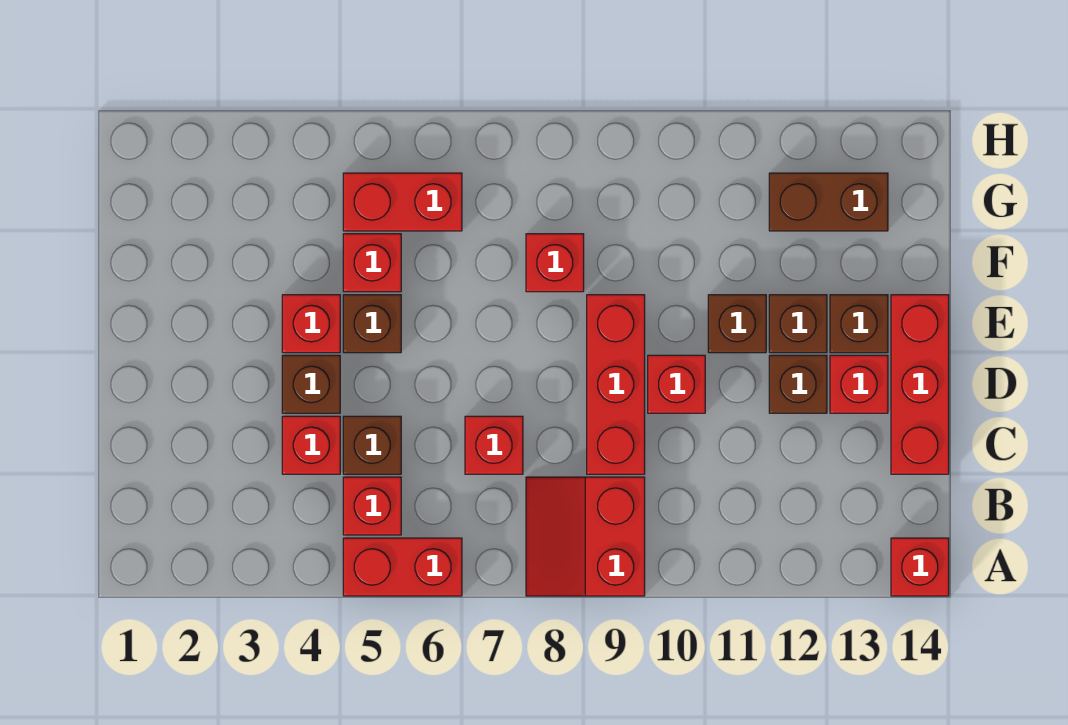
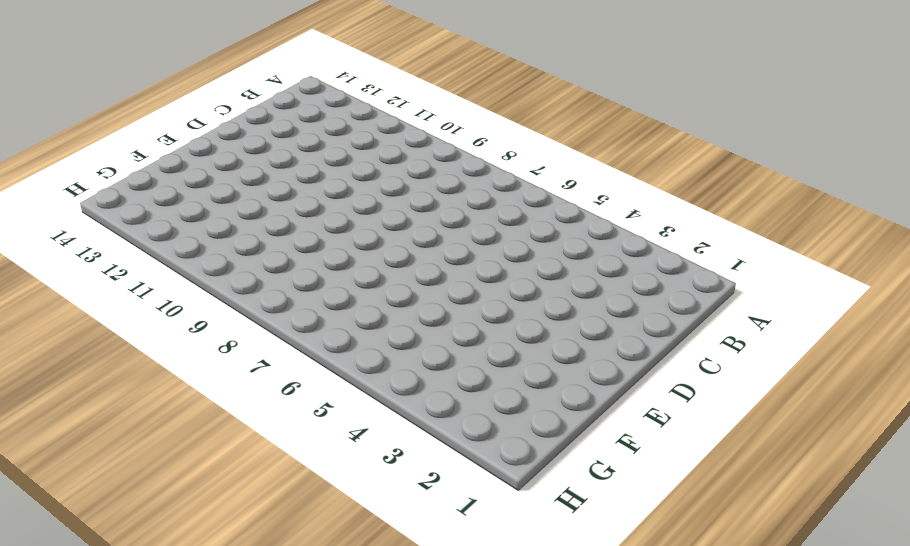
none -> red brick A5:A6 level 1
none -> red slope A8:B9 level 1 top 9
none -> red brick A14 level 1

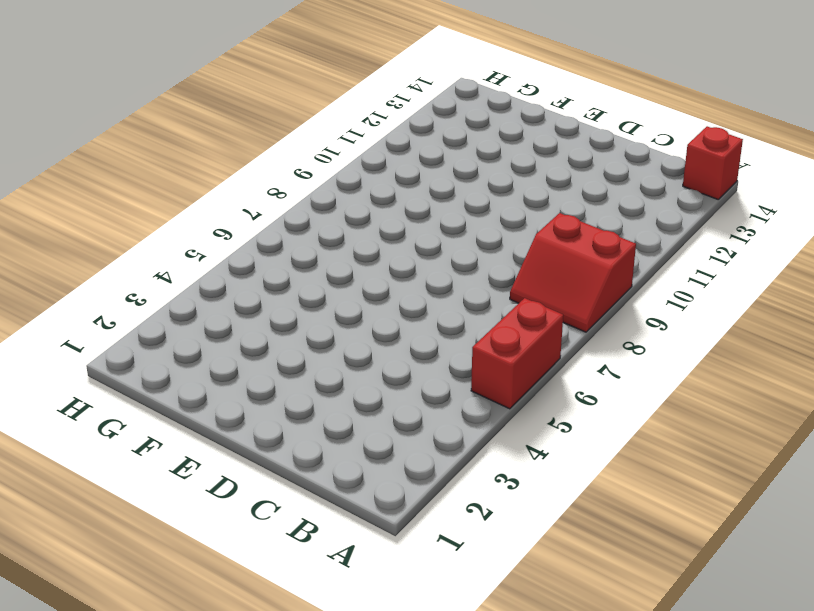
none -> red brick B5 level 1
none -> red brick C4 level 1
none -> brown brick C5 level 1

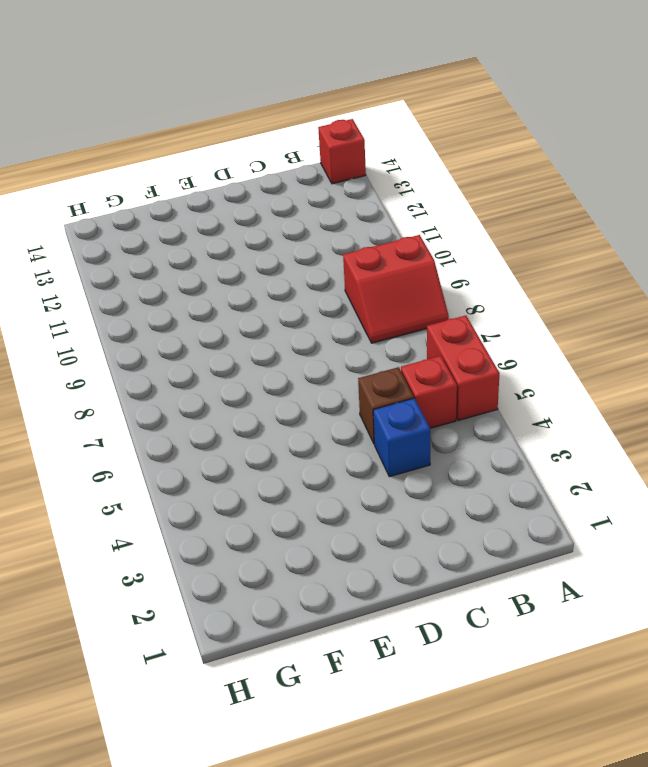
blue brick C4 level 1 -> red brick C4 level 1
none -> red brick C7 level 1
none -> red brick C9:E9 level 1
none -> red brick C14:E14 level 1

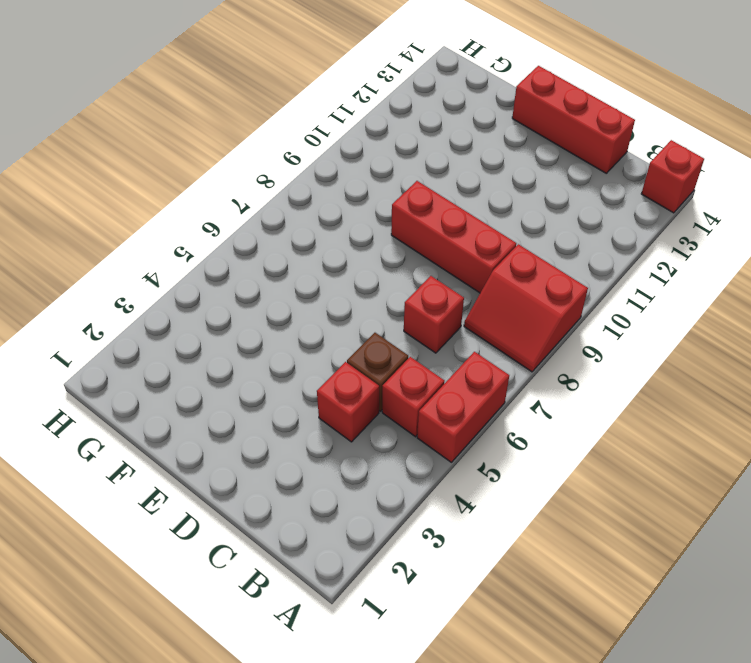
none -> brown brick D4 level 1
none -> red brick D10 level 1
none -> brown brick D12 level 1

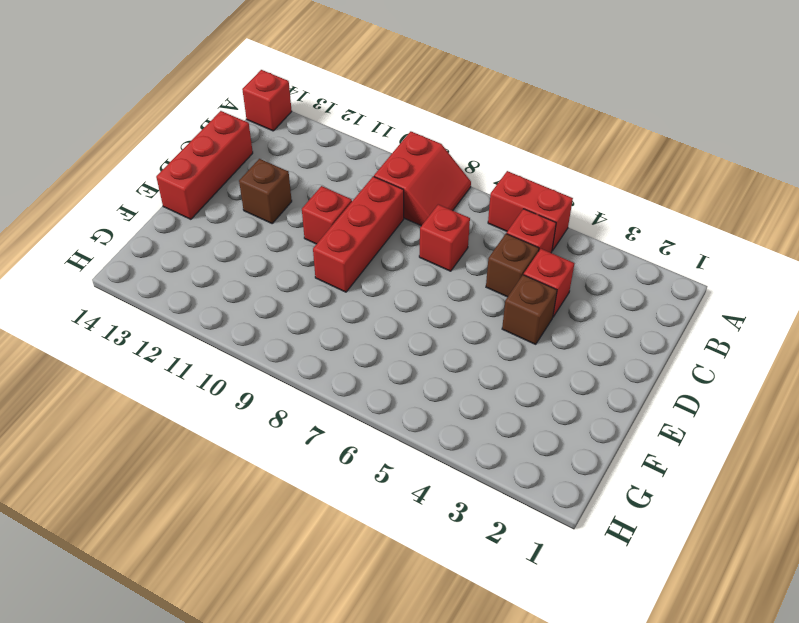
none -> red brick D13 level 1
none -> red brick E4 level 1
none -> brown brick E5 level 1

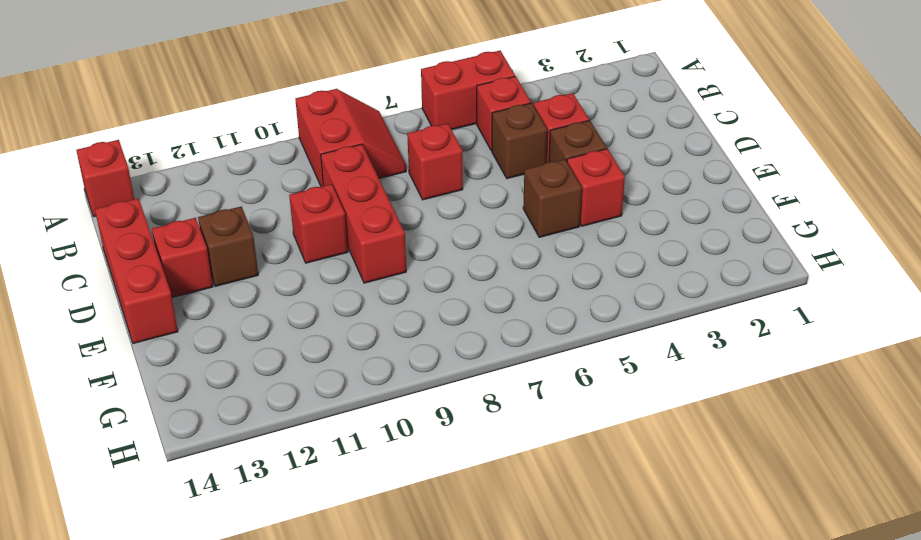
none -> brown brick E11 level 1
none -> brown brick E12 level 1
none -> brown brick E13 level 1

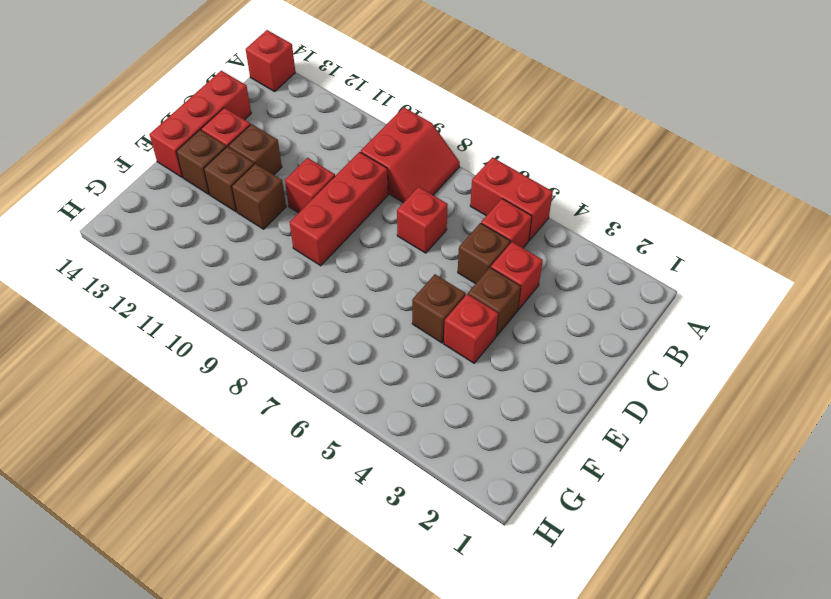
none -> red brick F5 level 1
none -> red brick F8 level 1
none -> red brick G5:G6 level 1

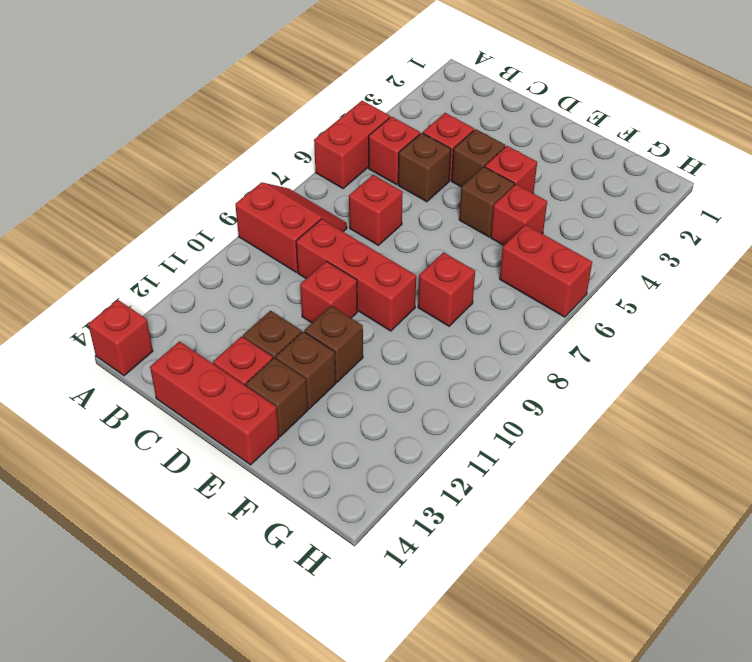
red brick G6:H6 level 1 -> red brick G5:G6 level 1
none -> brown brick G12:G13 level 1

